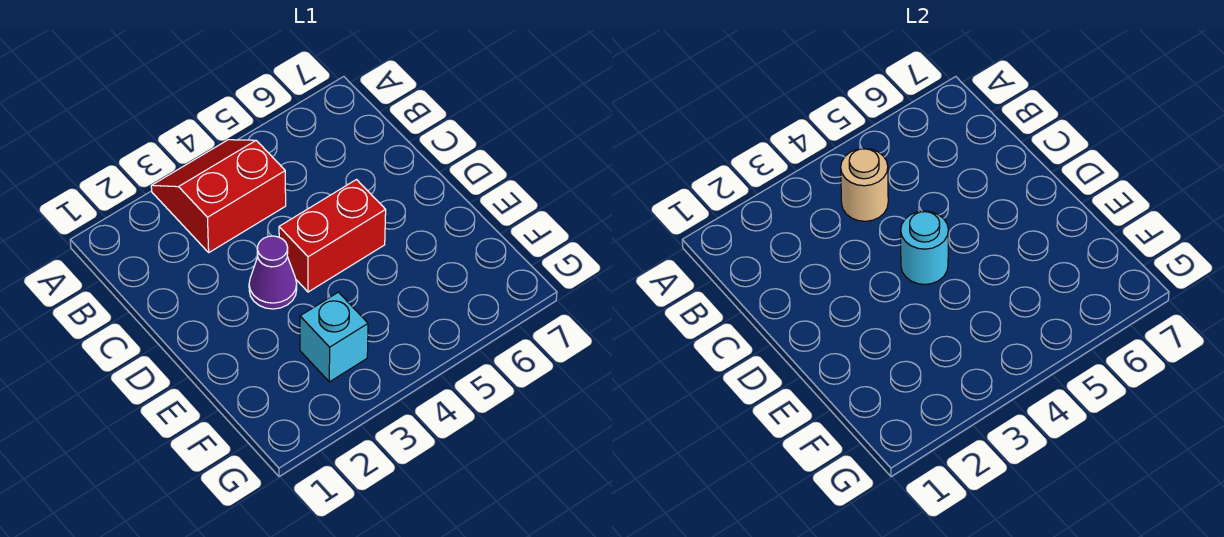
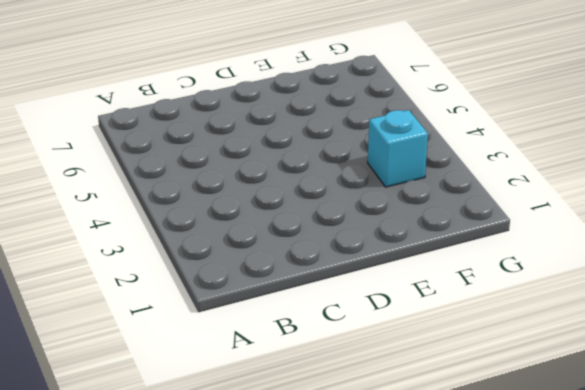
none -> red slope A3:B4 level 1 top B
none -> purple cone D3 level 1

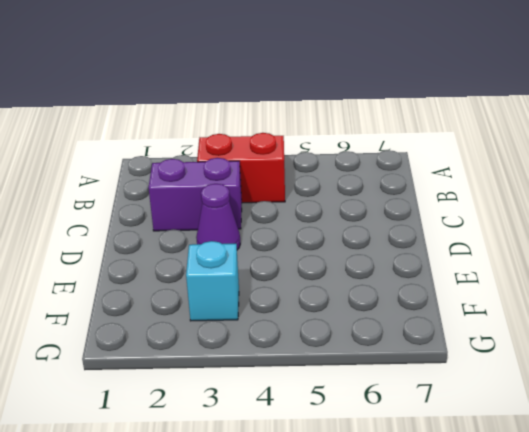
purple brick C2:C3 level 1 -> none
none -> red brick D4:D5 level 1
none -> tan round brick B4 level 2

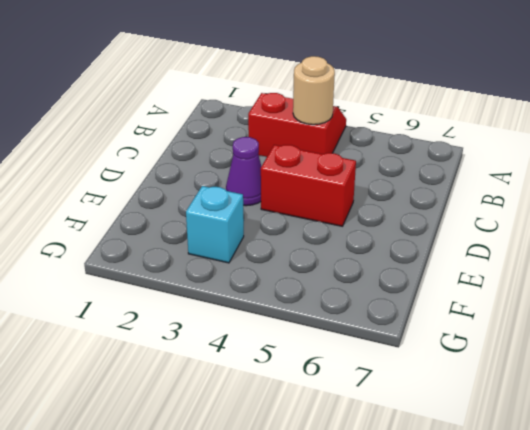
none -> cyan round brick D4 level 2

